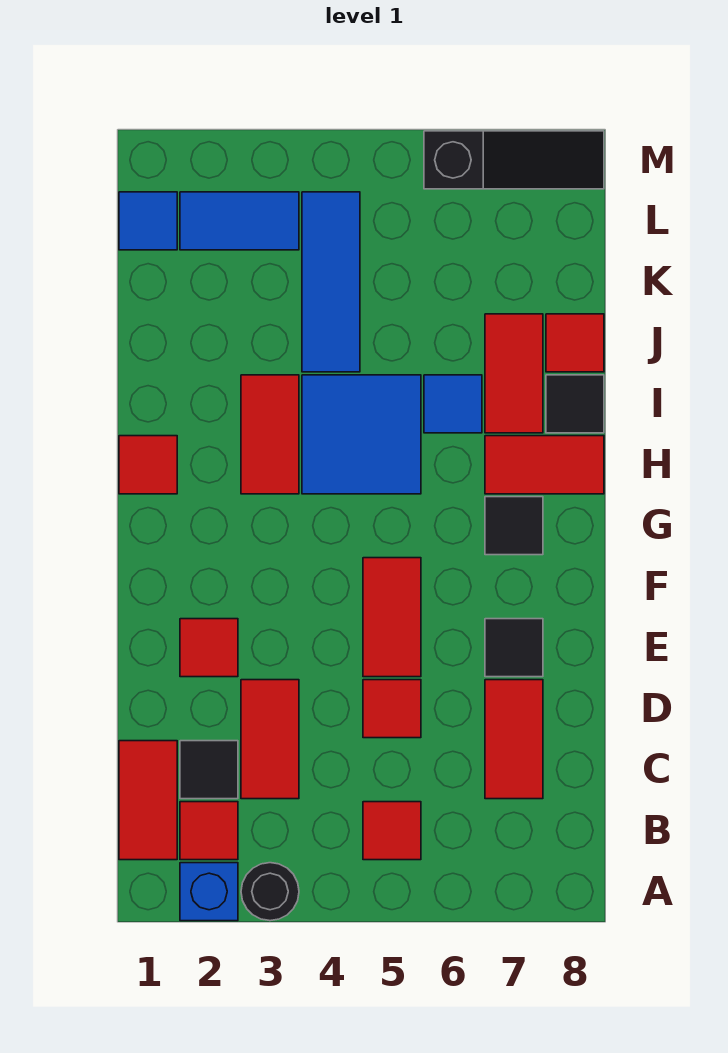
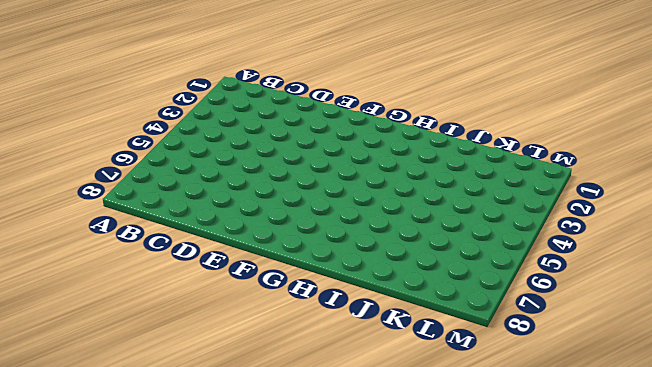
none -> blue brick A2 level 1
none -> black round brick A3 level 1
none -> red tile B1:C1 level 1

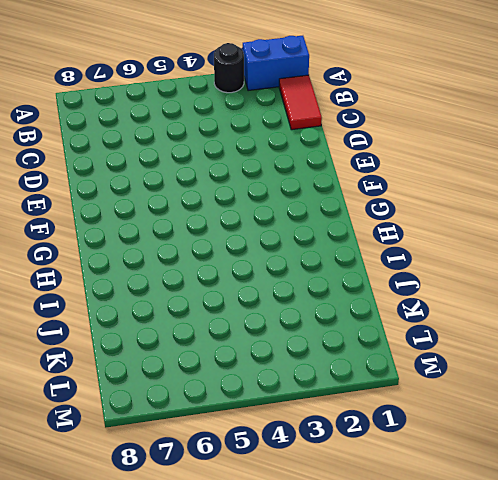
blue brick A1:A2 level 1 -> blue brick A2 level 1
none -> red tile B2 level 1
none -> red tile B5 level 1
none -> black tile C2 level 1

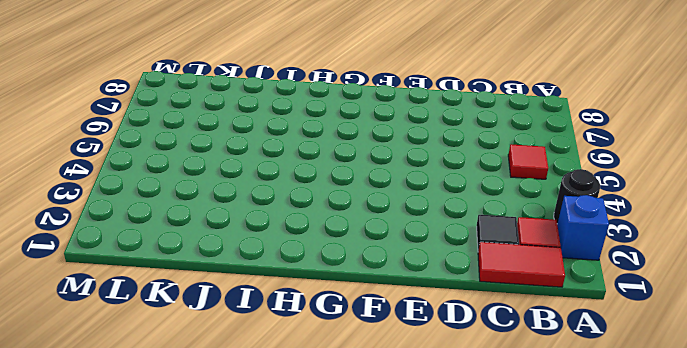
none -> red tile C3:D3 level 1
none -> red tile C7:D7 level 1
none -> red tile D5 level 1

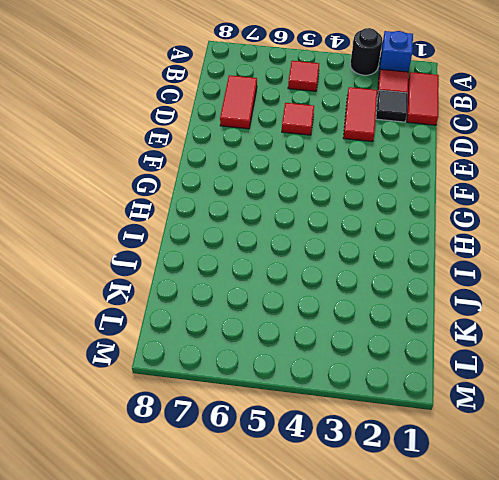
none -> red tile E2 level 1
none -> red tile E5:F5 level 1
none -> black tile E7 level 1

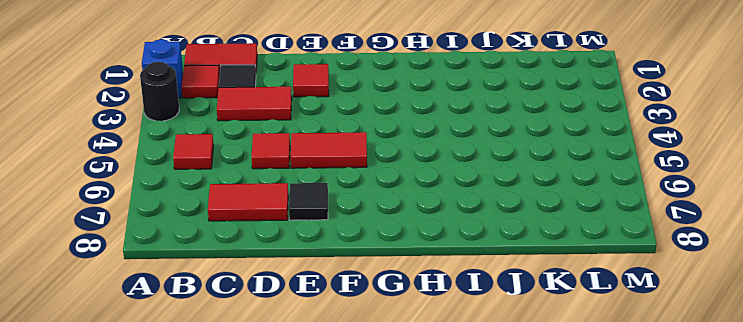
none -> black tile G7 level 1
none -> red tile H1 level 1
none -> red tile H3:I3 level 1

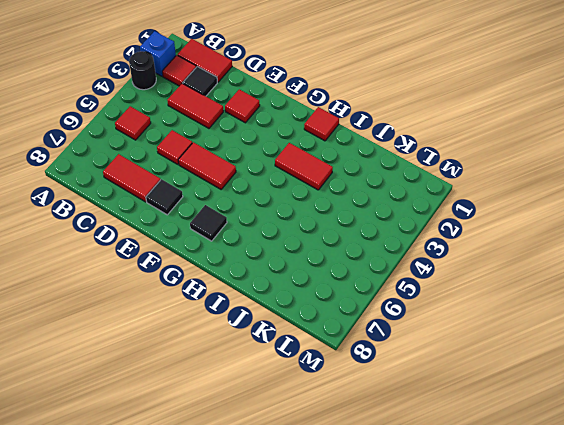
none -> blue tile H4:I5 level 1
none -> red tile H7:H8 level 1
none -> blue tile I6 level 1

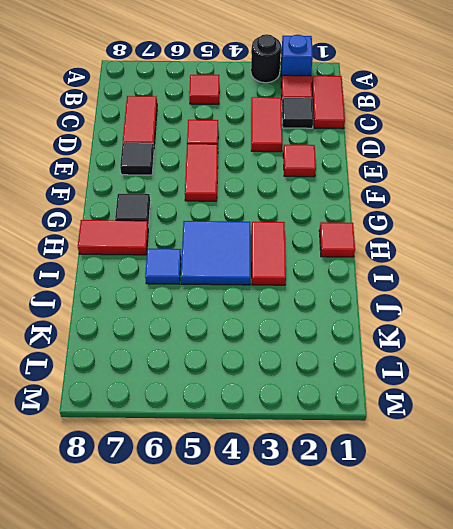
none -> red tile I7:J7 level 1
none -> black tile I8 level 1
none -> blue tile J4:L4 level 1

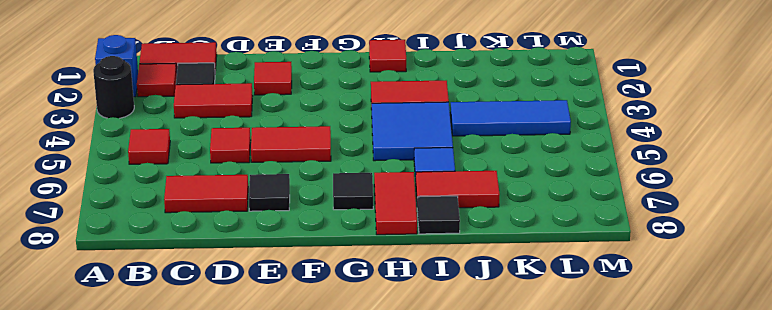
none -> red tile J8 level 1
none -> blue tile L1 level 1
none -> blue tile L2:L3 level 1

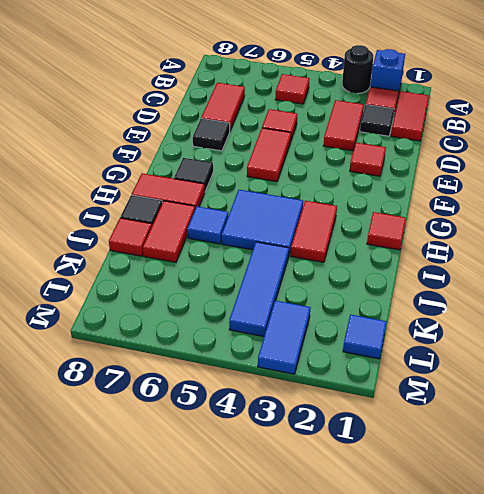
blue tile L3:M3 level 1 -> blue tile L2:L3 level 1
none -> black slope M6:M8 level 1 top 6

